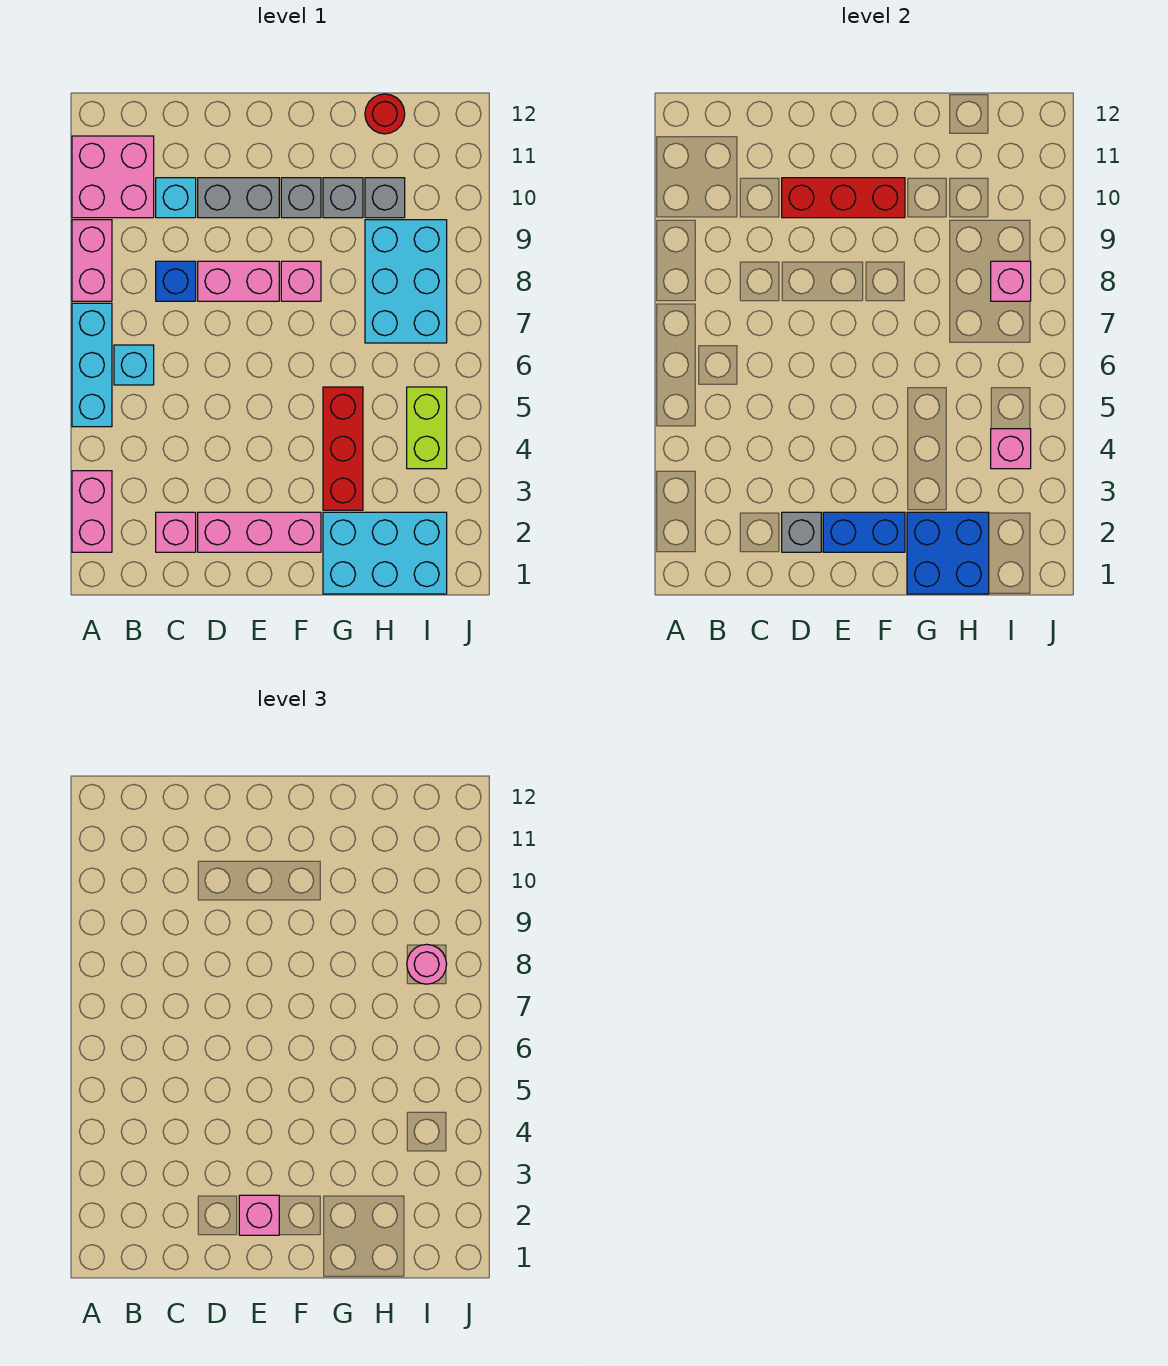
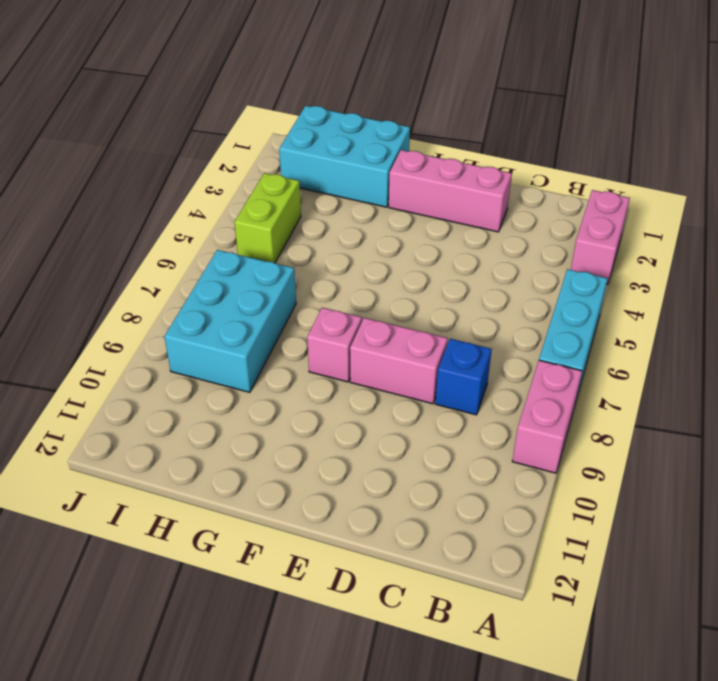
none -> pink brick A10:B11 level 1
none -> cyan brick B6 level 1
none -> pink brick C2 level 1

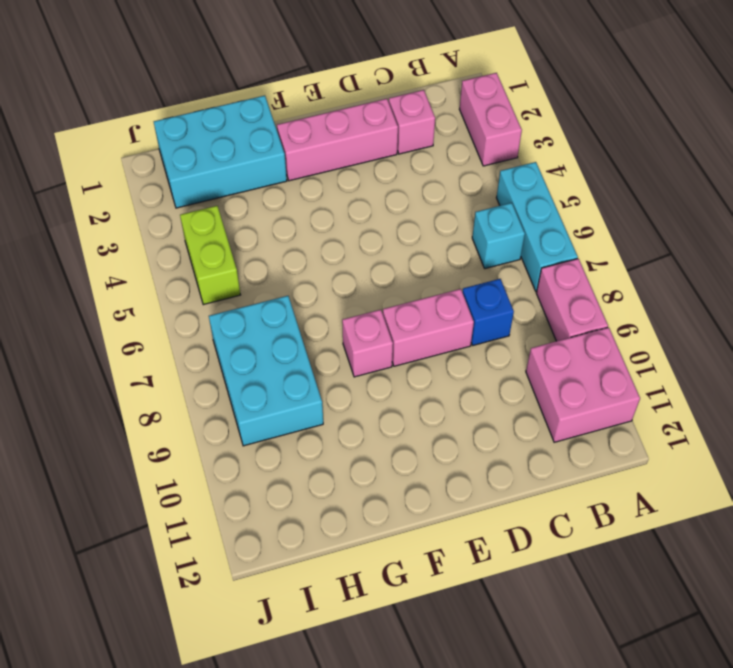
none -> cyan brick C10 level 1
none -> grey brick D10:E10 level 1
none -> grey brick F10 level 1

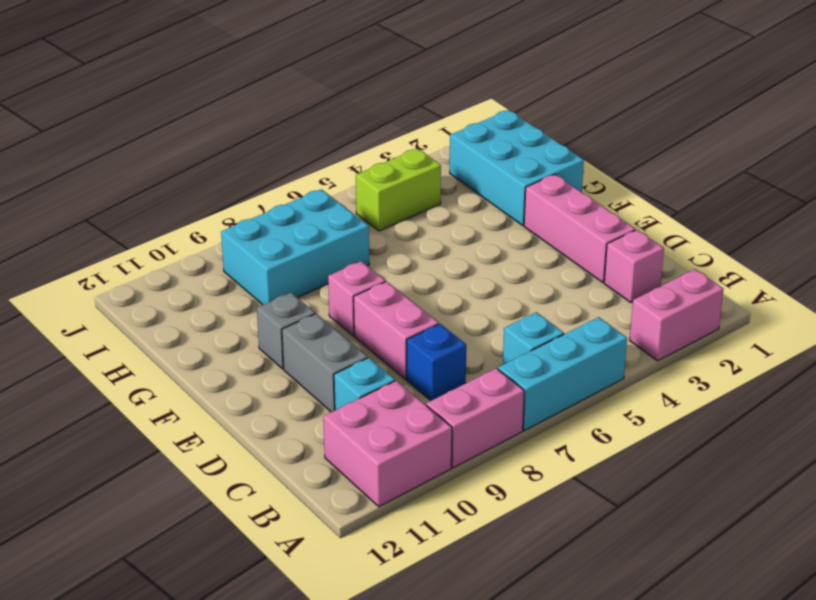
none -> red brick G3:G5 level 1
none -> grey brick G10 level 1
none -> grey brick H10 level 1

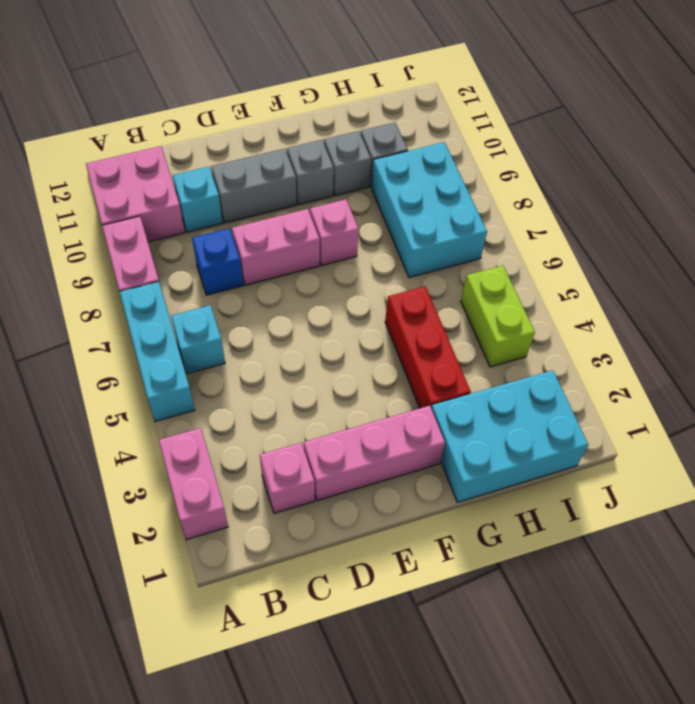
none -> red round brick H12 level 1
none -> grey brick D2 level 2
none -> red brick D10:F10 level 2

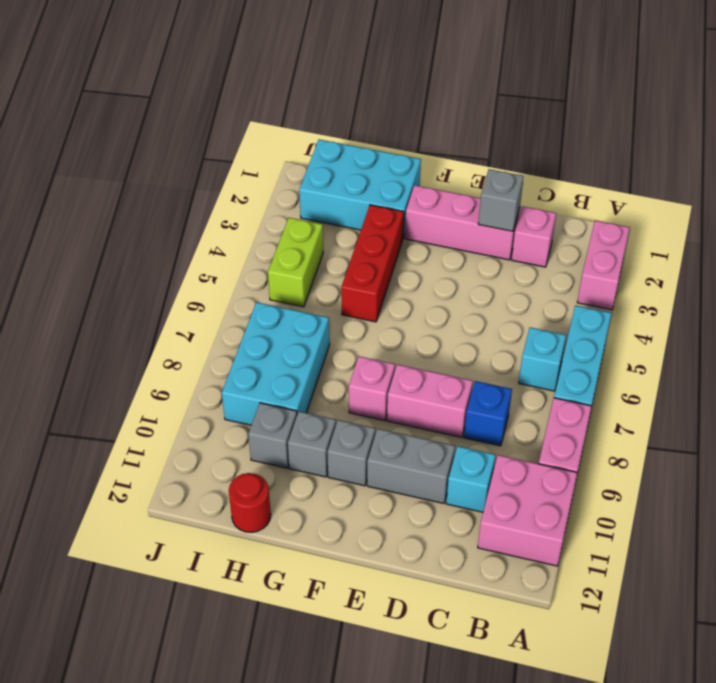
none -> red brick D10:F10 level 2
none -> blue brick E2:F2 level 2
none -> blue brick G1:H2 level 2

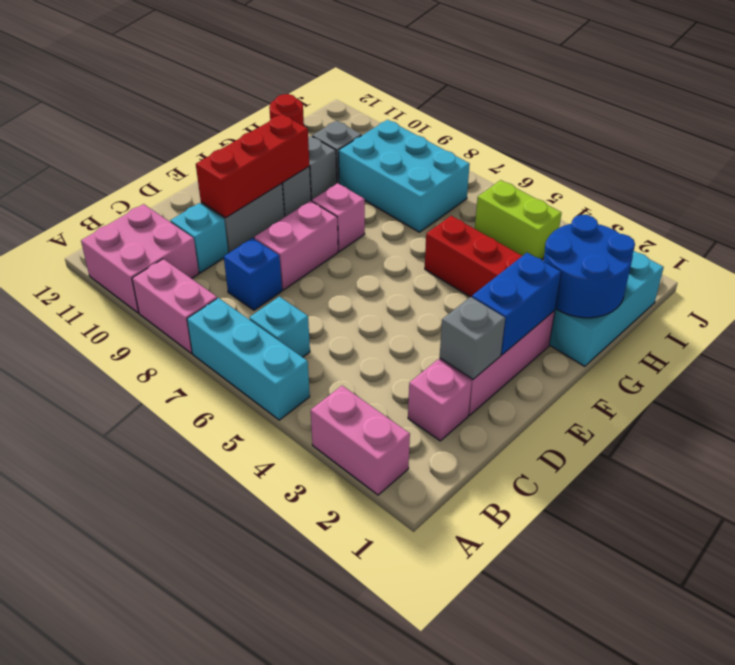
blue round brick G1:H2 level 2 -> blue brick G1:H2 level 2
none -> pink brick I4 level 2
none -> pink brick I8 level 2
none -> pink brick E2 level 3

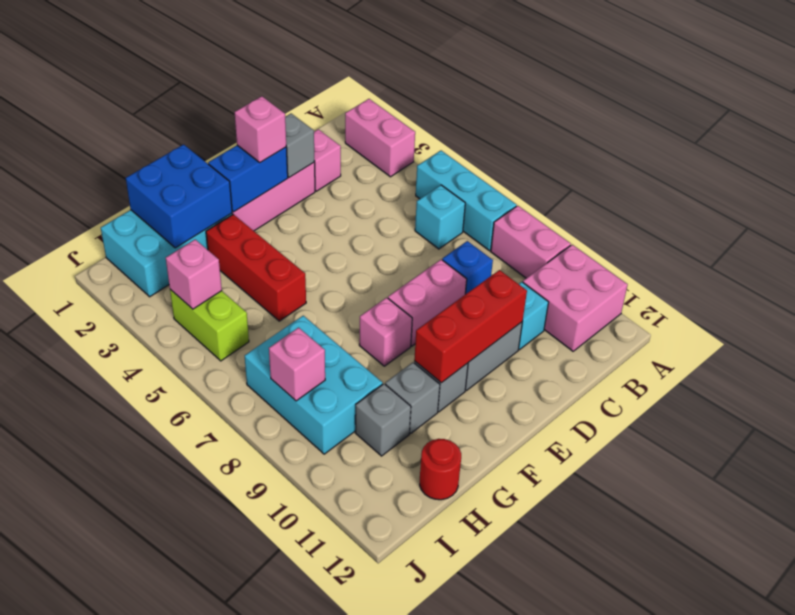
none -> pink round brick I8 level 3

